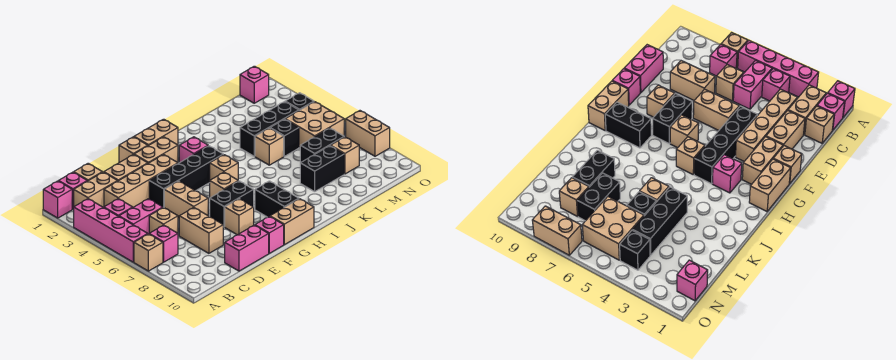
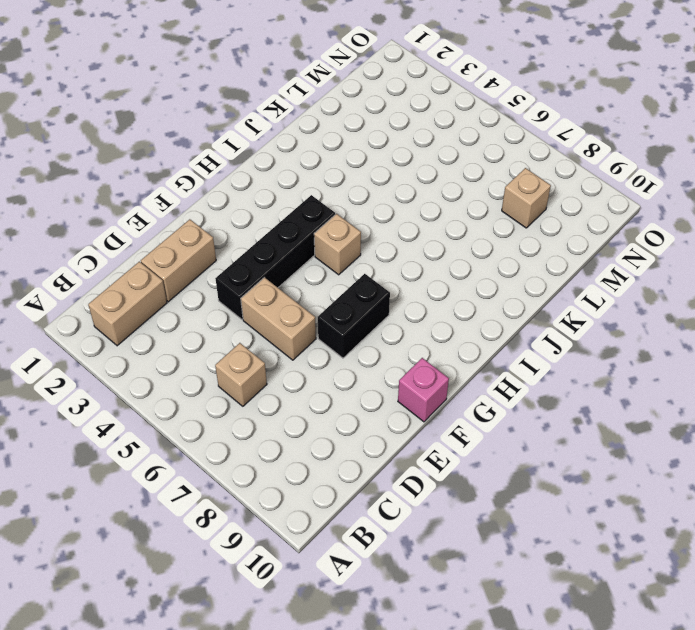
none -> pink brick A1 level 1
none -> pink brick A3:A6 level 1
none -> tan brick A7 level 1
none -> pink brick B1 level 1

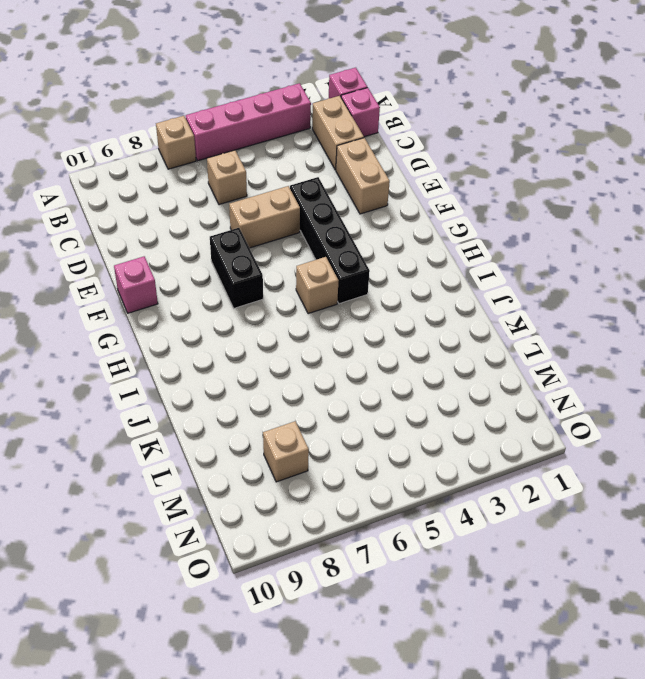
none -> pink brick B4 level 1
none -> pink brick B5:C5 level 1
none -> pink brick B7 level 1
none -> tan brick C1 level 1

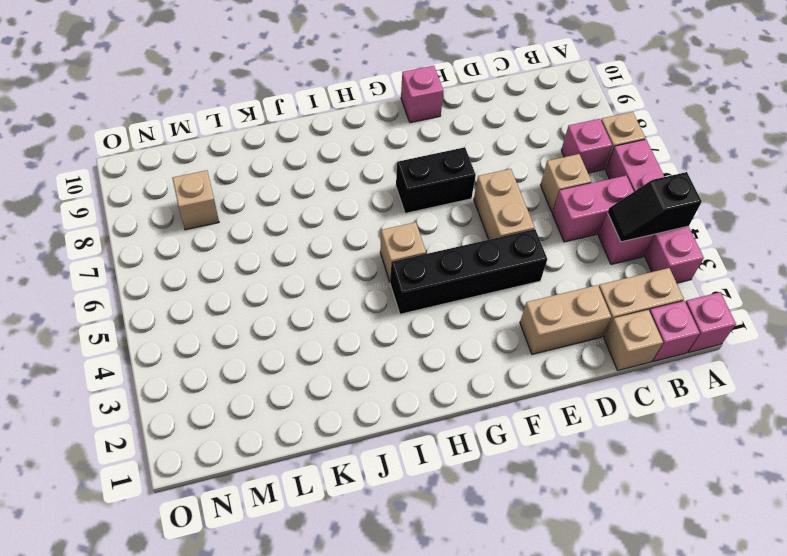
black slope A4:B4 level 2 top A -> none
none -> tan brick C3:F3 level 1
none -> tan brick D7:D8 level 1
none -> pink brick D10:E10 level 1
none -> tan brick F1 level 1

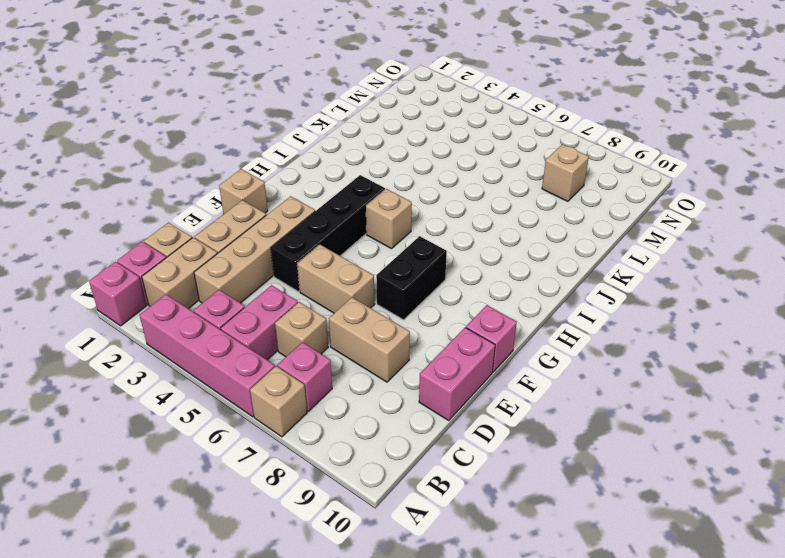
none -> tan brick F2:G2 level 1
none -> tan brick F8 level 1
none -> tan brick G1:H1 level 1
none -> tan brick G6 level 1

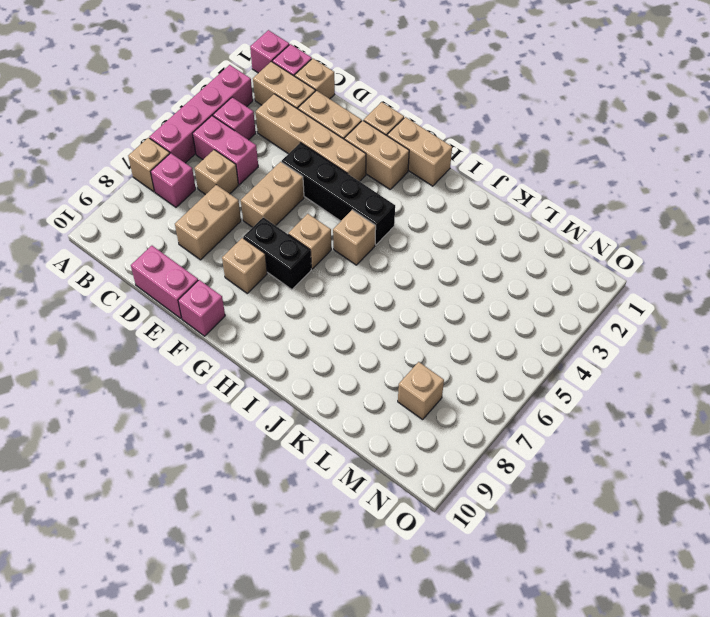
none -> tan brick G10:H10 level 1
none -> pink brick H3 level 1
none -> black brick H8:H9 level 1
none -> black brick K4:M4 level 1

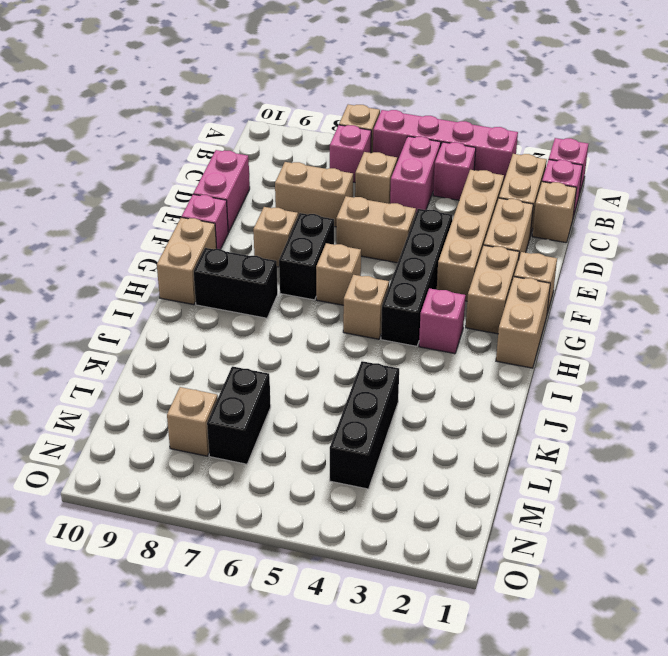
none -> tan brick K5 level 1
none -> black brick K8:L8 level 1
none -> black brick L5 level 1
none -> tan brick M5:N6 level 1

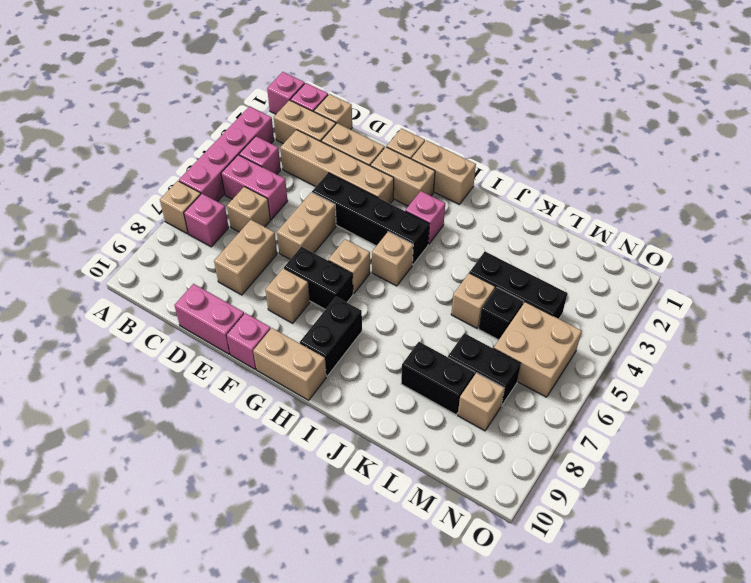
none -> pink brick N1 level 1
none -> black brick N4 level 1
none -> tan brick O7:O8 level 1

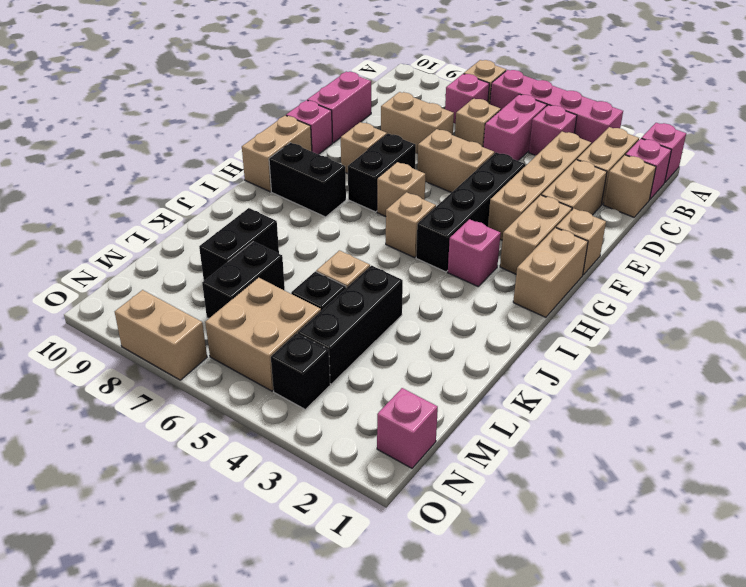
none -> tan brick M8 level 1

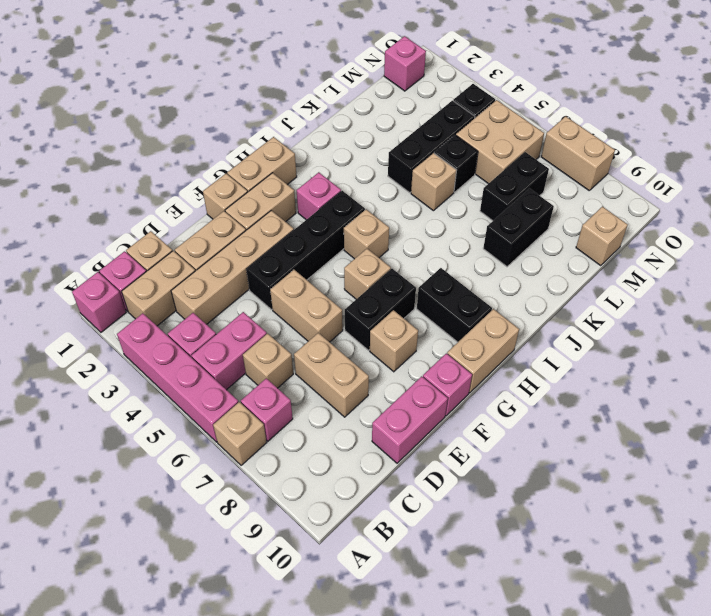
tan brick M10 level 1 -> tan brick M8 level 1

